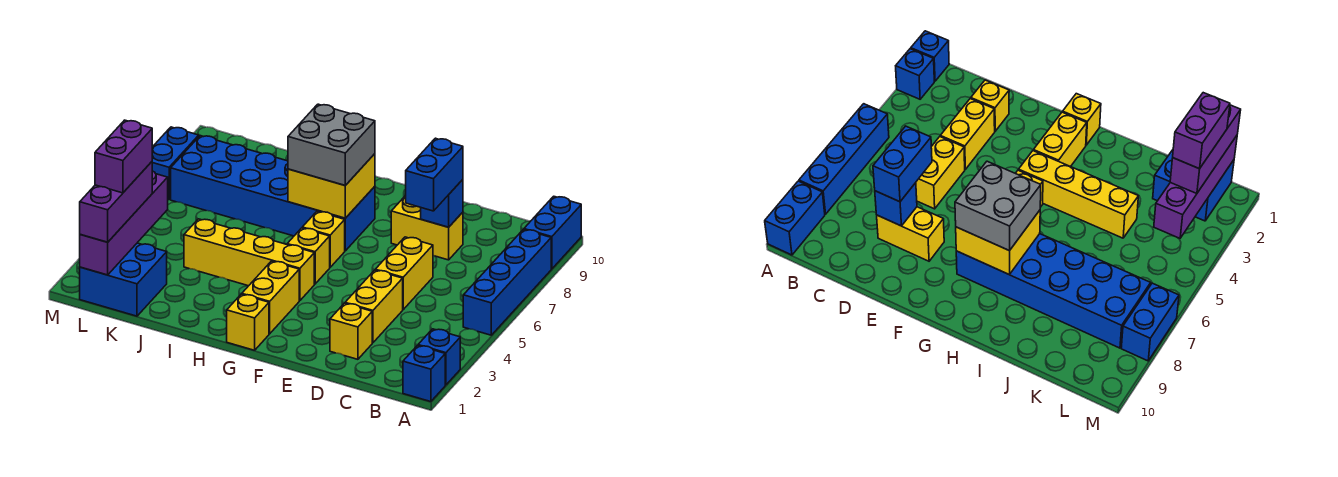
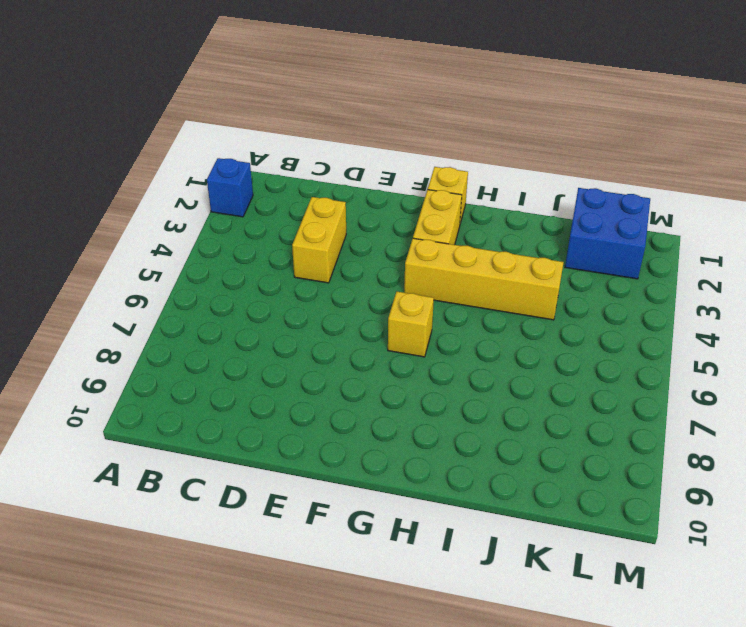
none -> blue brick A1 level 1
none -> blue brick A5:A8 level 1
none -> blue brick A9:A10 level 1

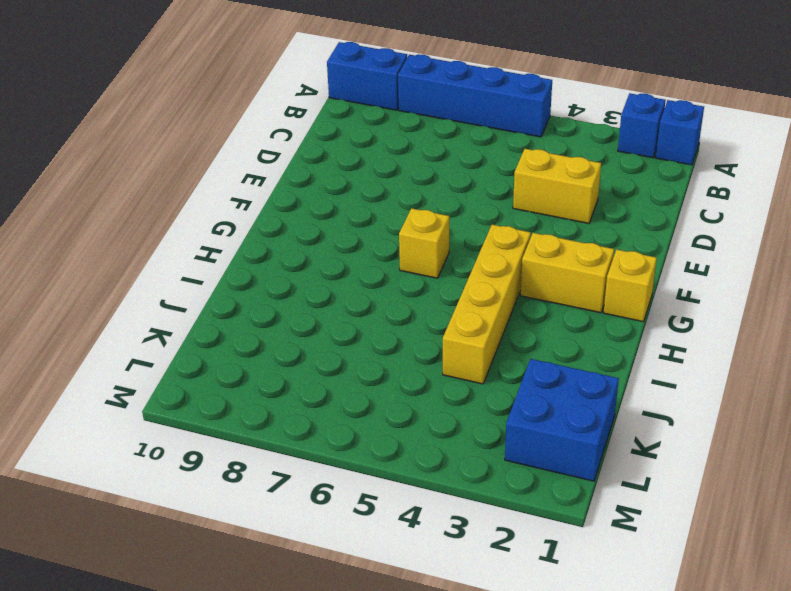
none -> yellow brick D2 level 1
none -> yellow brick D5:D6 level 1
none -> yellow brick D8:E8 level 1

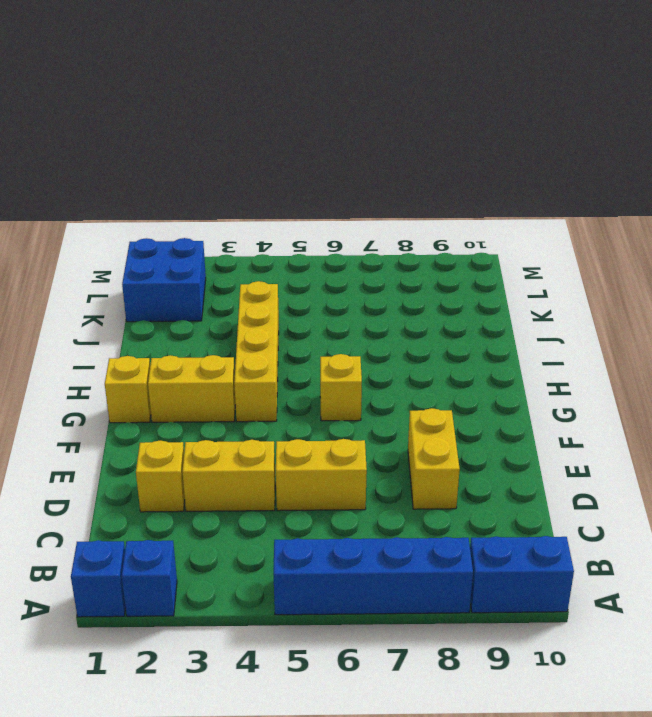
none -> yellow brick G5 level 1
none -> blue brick G7:L8 level 1
none -> blue brick M7:M8 level 1

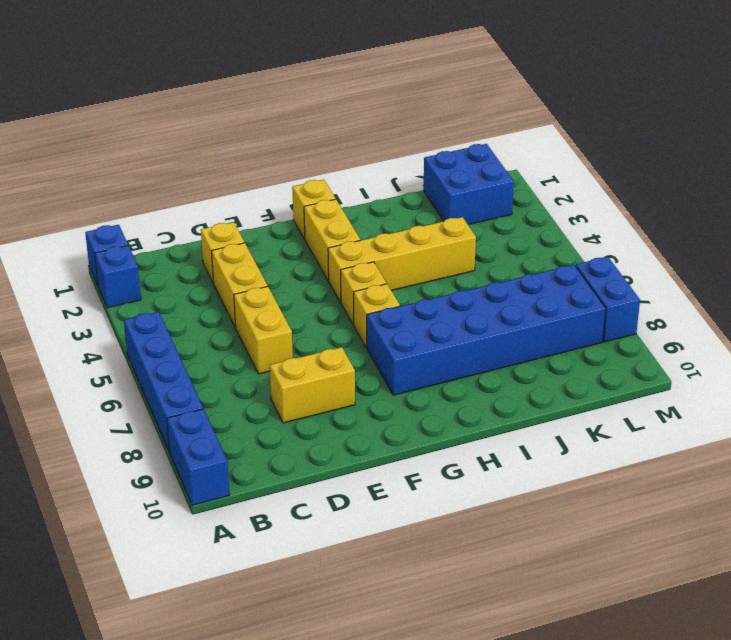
none -> blue brick D8 level 2
none -> yellow brick G7:H8 level 2
none -> purple brick L1:L4 level 2

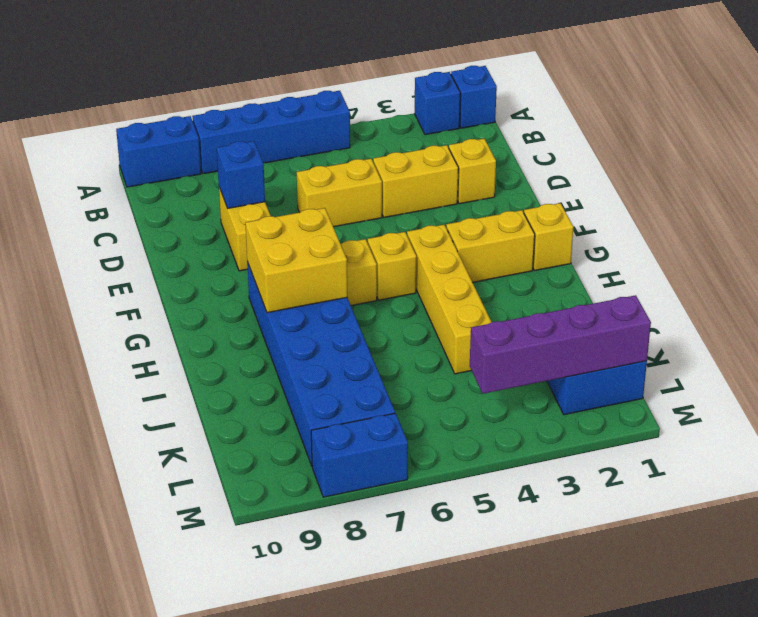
none -> blue brick D7:D8 level 3
none -> grey brick G7:H8 level 3
none -> purple brick L1:L3 level 3

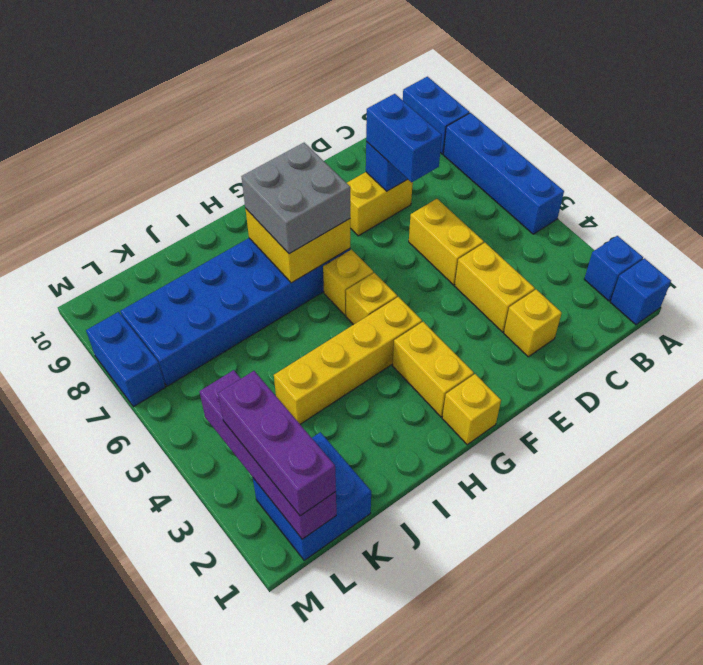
none -> purple brick L2:L3 level 4

